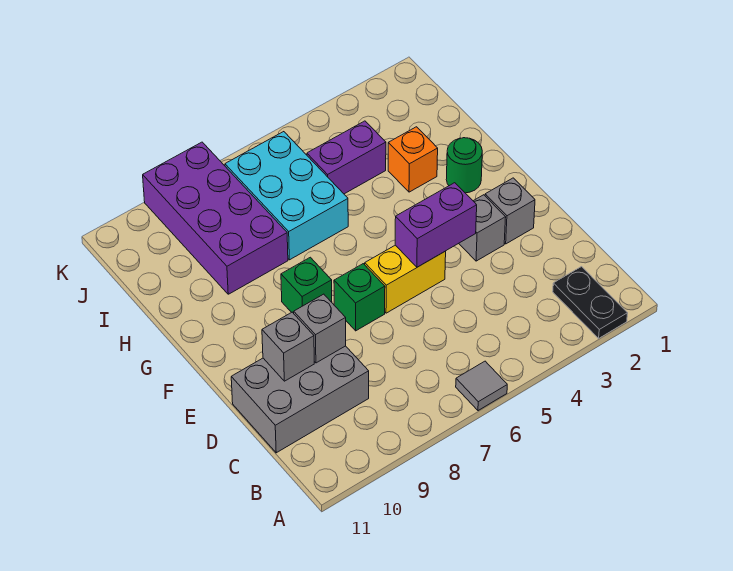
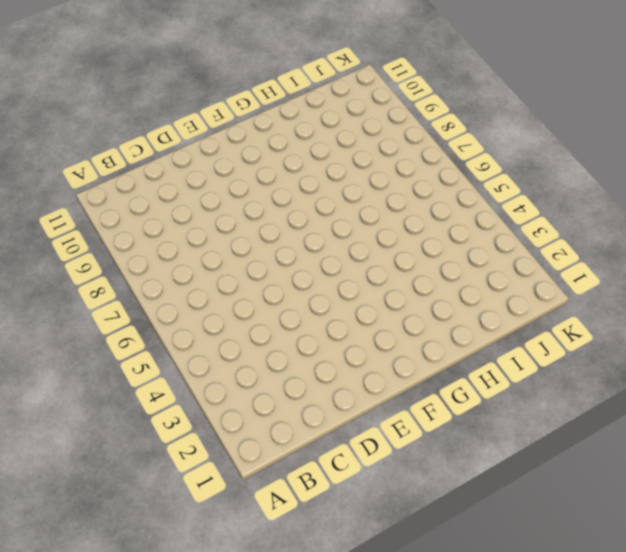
none -> black plate A2:B2 level 1
none -> grey tile A6 level 1
none -> grey brick C9:D11 level 1

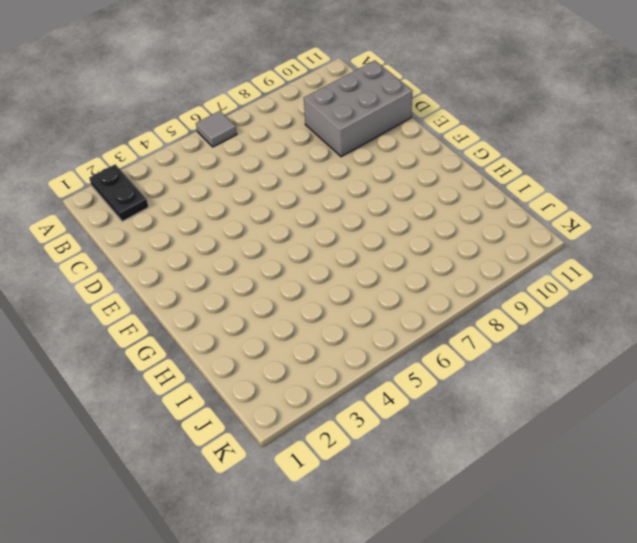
none -> grey brick E2 level 1
none -> grey brick E3 level 1
none -> yellow brick E5:E6 level 1

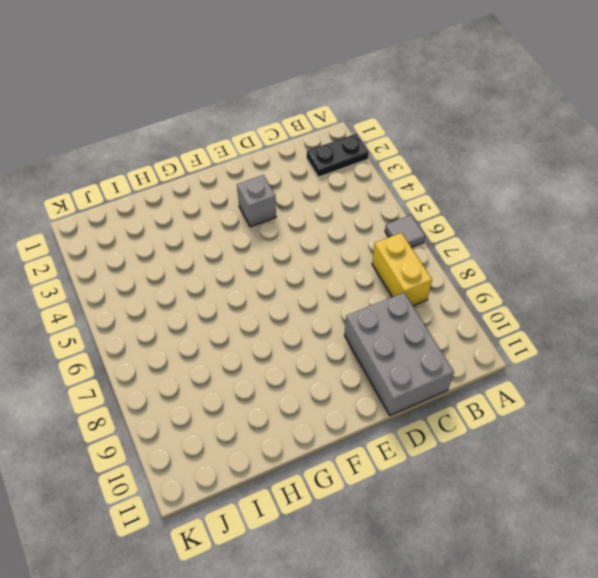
yellow brick B7:B8 level 1 -> yellow brick E5:E6 level 1
none -> grey brick E2 level 1
none -> green brick E7 level 1
none -> green brick F8 level 1

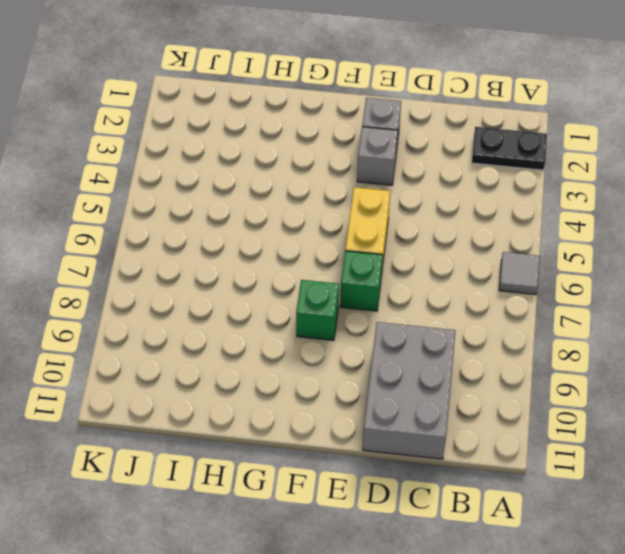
none -> green round brick G2 level 1
none -> orange brick H3 level 1
none -> cyan brick H6:J7 level 1

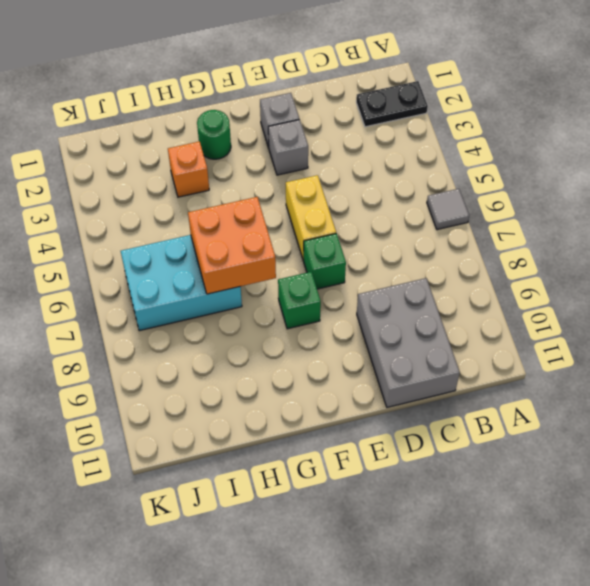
orange brick G6:H7 level 2 -> none
none -> purple brick H8:K9 level 1
none -> purple brick I4:I5 level 1
none -> grey brick D9 level 2

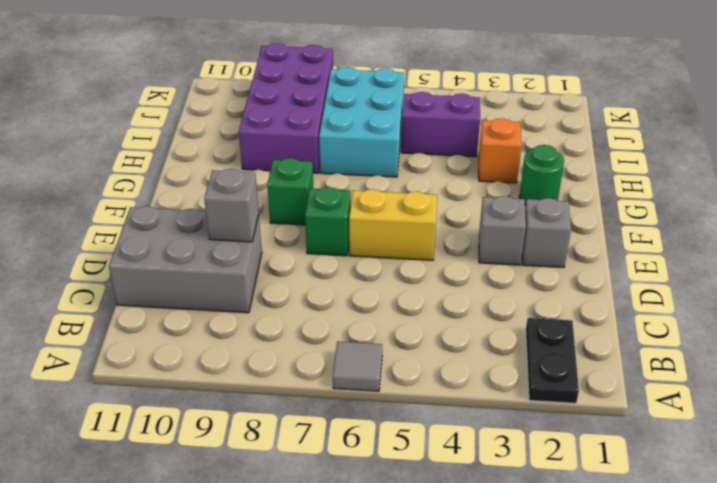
none -> grey brick D10 level 2
none -> purple brick E4:E5 level 2

